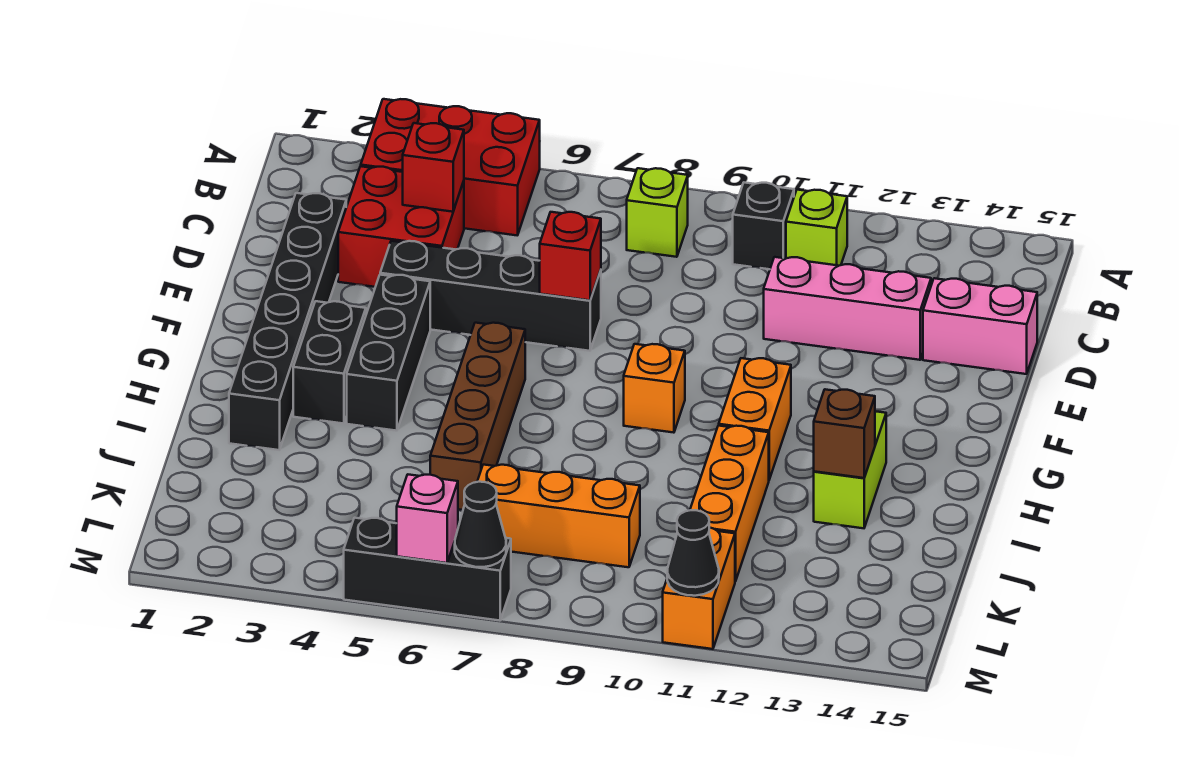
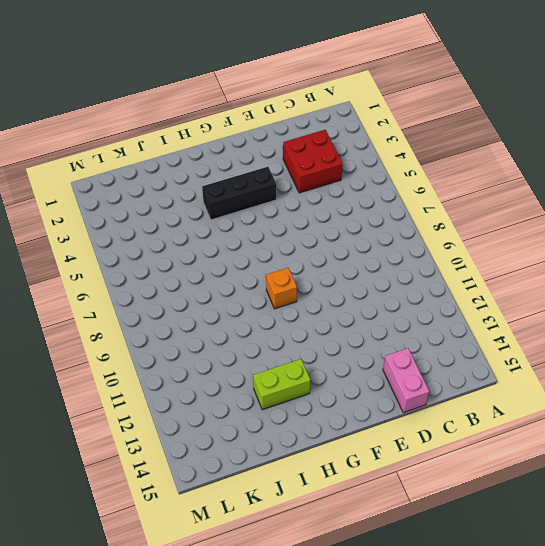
none -> red brick A3:B5 level 1
none -> lime brick B8 level 1
none -> black brick B10 level 1

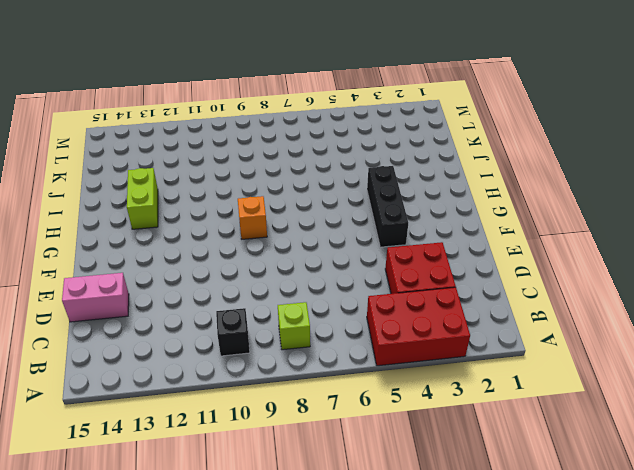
none -> lime brick B11 level 1
none -> black brick D2:I2 level 1
none -> pink brick D11:D13 level 1

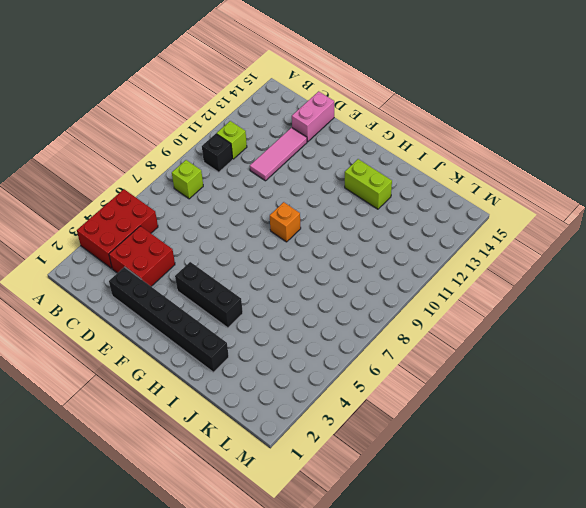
pink tile D11:D13 level 1 -> pink brick D11:D13 level 1
none -> black brick E4:E7 level 1
none -> black brick G3:H3 level 1
none -> brown brick G6:J6 level 1

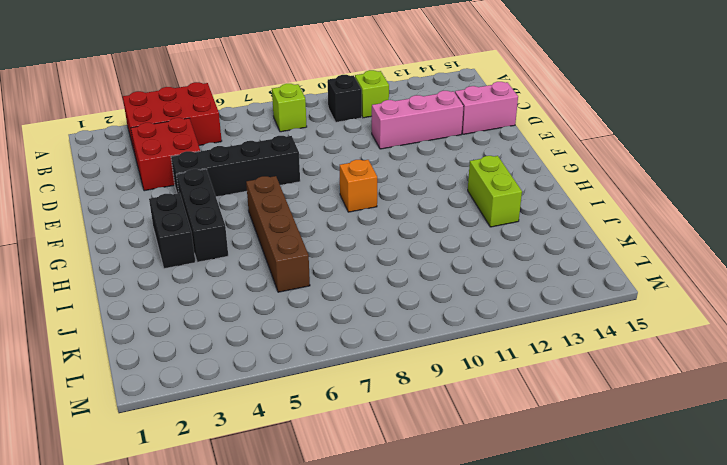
none -> black brick D2:I2 level 1
none -> orange brick G11:H11 level 1
none -> orange brick I11:K11 level 1

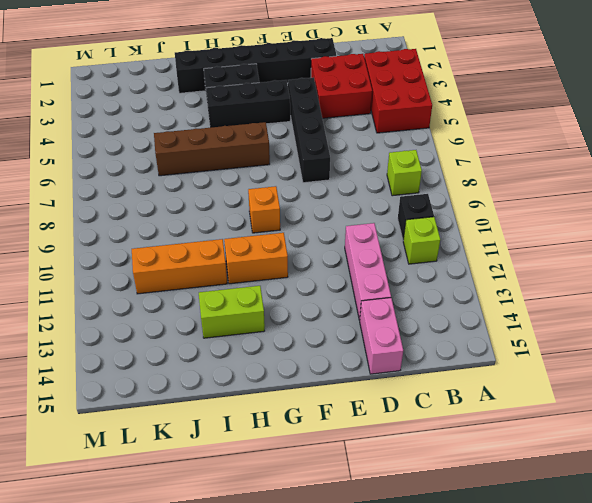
none -> orange brick K7:K9 level 1
none -> orange brick L11:M11 level 1
none -> black brick M5:M7 level 1

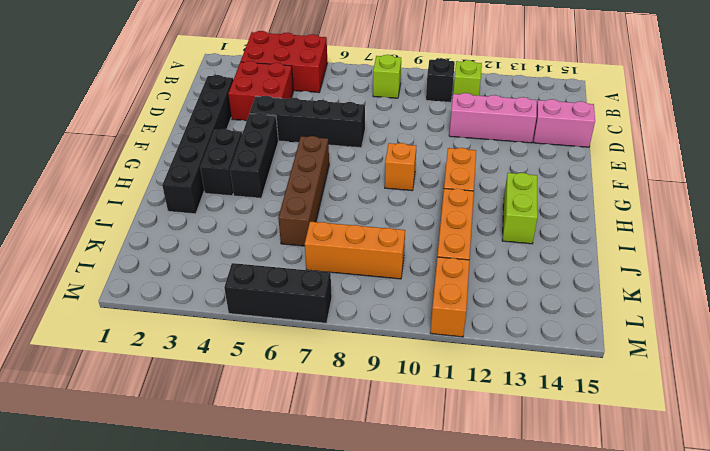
none -> red brick C4 level 2
none -> red brick E7 level 2
none -> brown brick I13 level 2

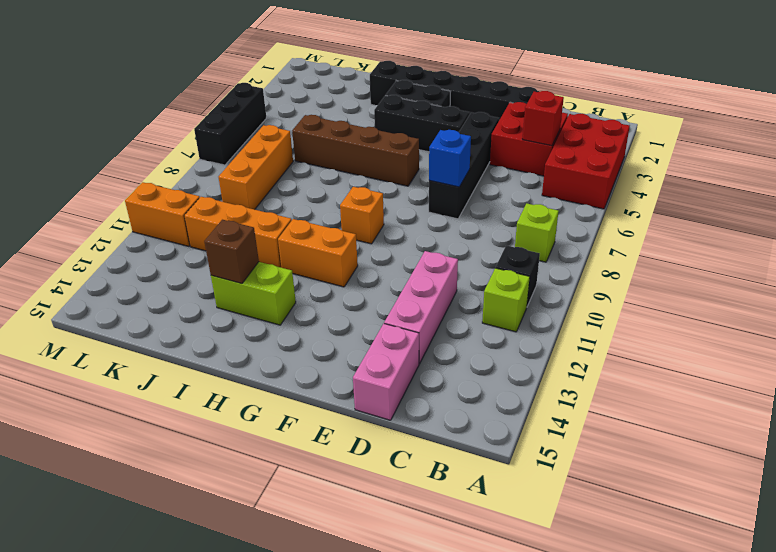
blue brick E7 level 2 -> red brick E7 level 2
none -> pink brick M6 level 2
none -> black cone M7 level 2
none -> black cone M11 level 2

